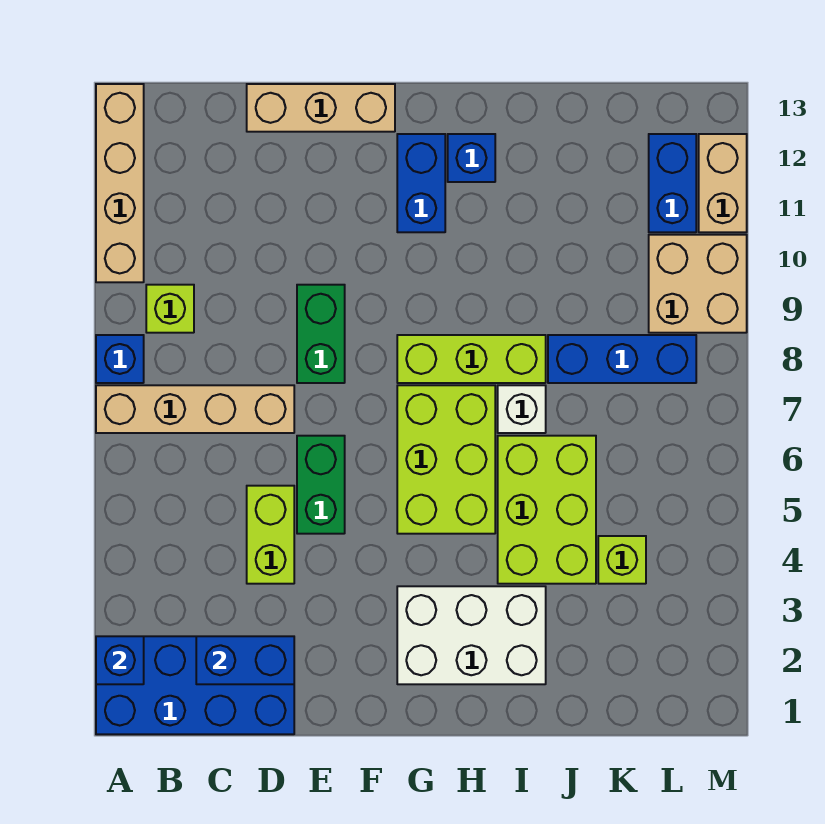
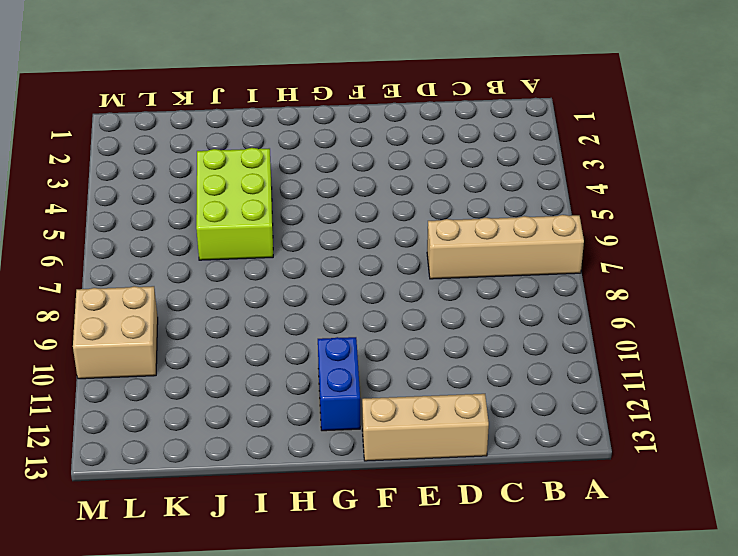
none -> blue brick A1:D2 level 1
none -> blue brick A8 level 1
none -> tan brick A10:A13 level 1

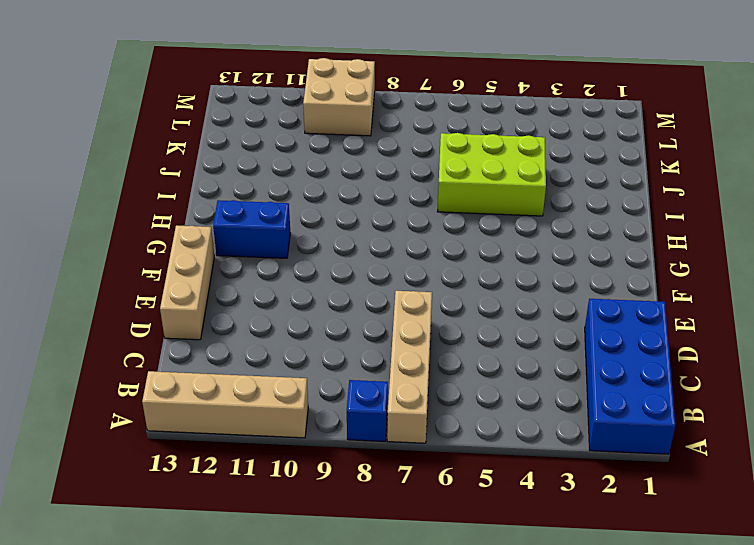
none -> lime brick B9 level 1
none -> lime brick D4:D5 level 1
none -> green brick E5:E6 level 1

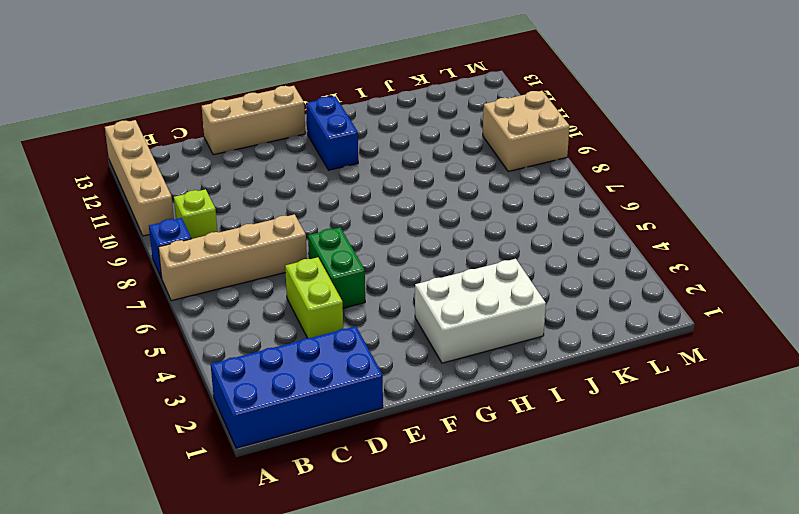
none -> green brick E8:E9 level 1
none -> lime brick G5:H7 level 1
none -> lime brick G8:I8 level 1

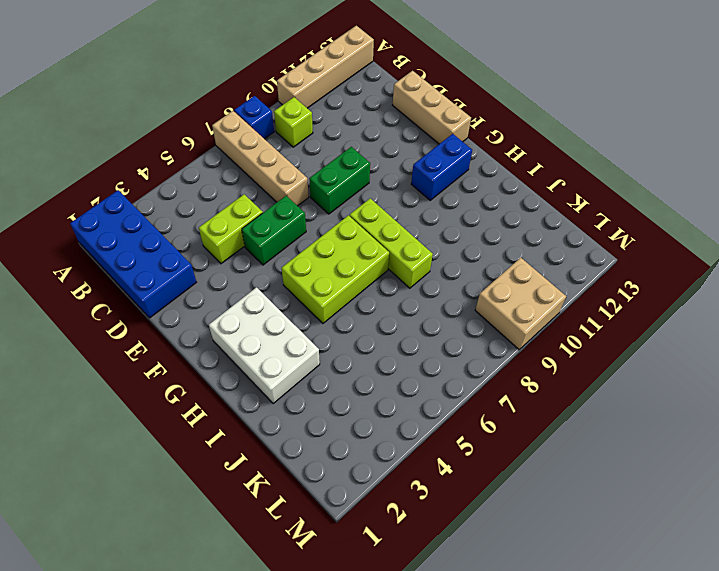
none -> blue brick H12 level 1
none -> lime brick I4:J6 level 1
none -> white brick I7 level 1

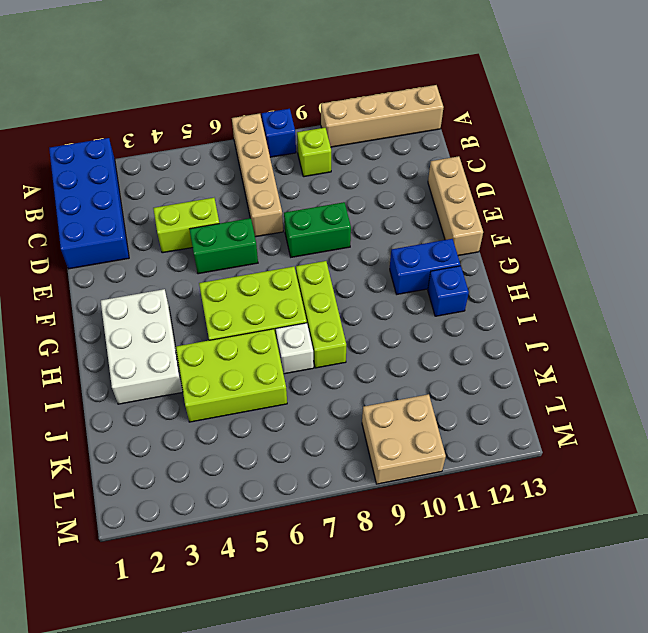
none -> blue brick J8:L8 level 1
none -> lime brick K4 level 1
none -> blue brick L11:L12 level 1

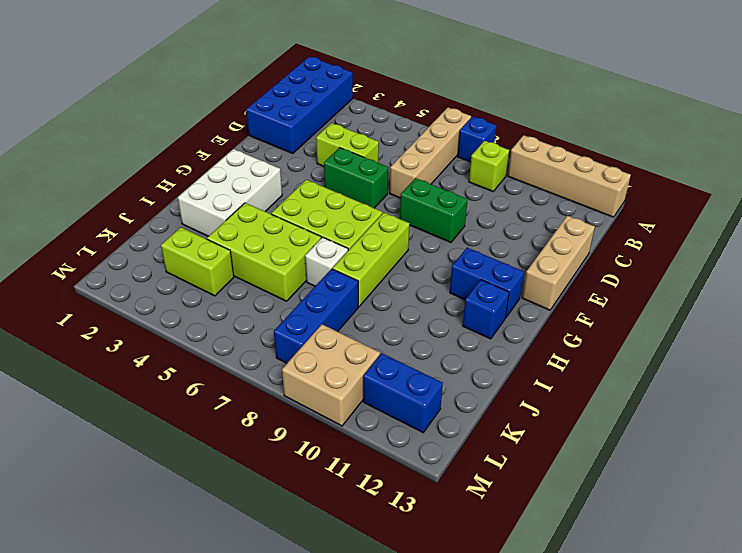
lime brick K3:K4 level 1 -> lime brick K4 level 1
none -> tan brick M11:M12 level 1
none -> blue brick A2 level 2
none -> blue brick C2:D2 level 2

